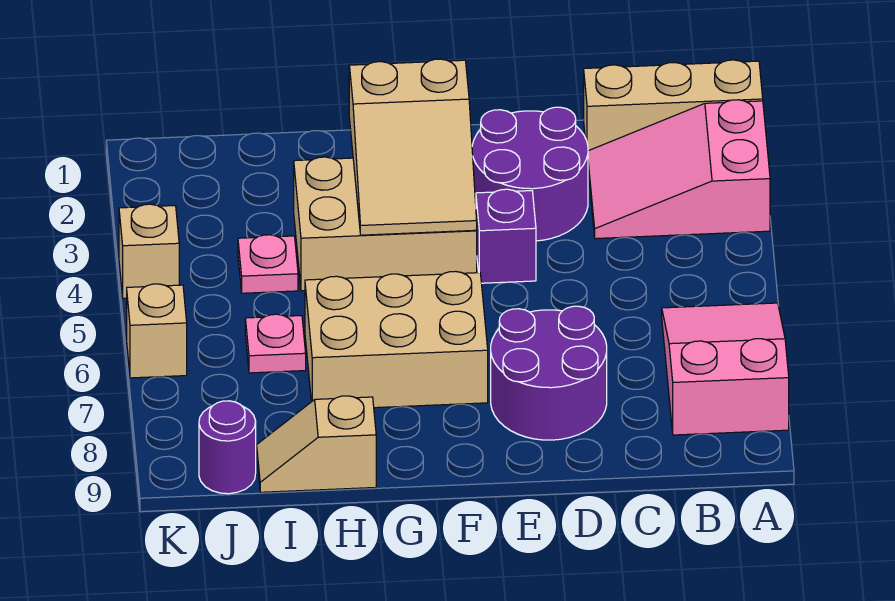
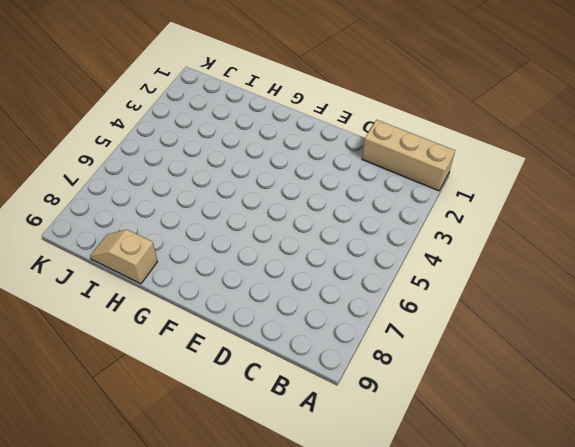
none -> pink slope A2:C3 level 1 top A
none -> pink slope A6:B8 level 1 top 8
none -> purple round brick D2:E3 level 1

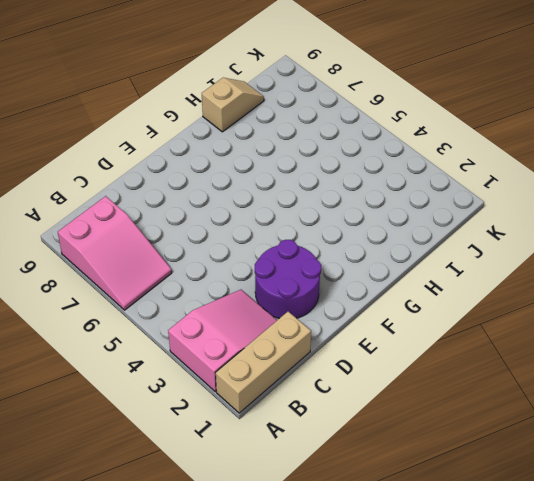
none -> purple round brick D7:E8 level 1
none -> purple brick E4 level 1
none -> tan brick F3:H4 level 1

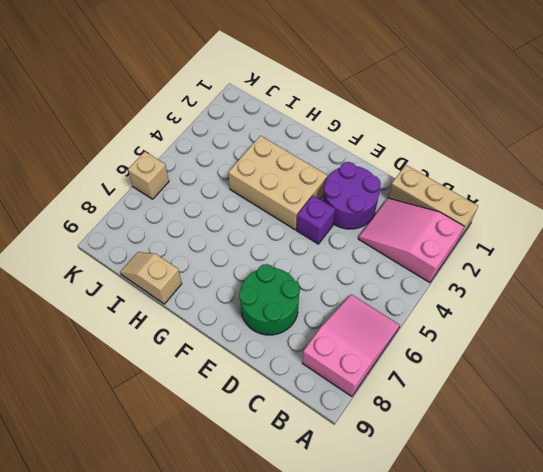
green round brick D7:E8 level 1 -> purple round brick D7:E8 level 1
none -> tan brick F6:H7 level 1
none -> pink plate I4 level 1
none -> pink plate I6 level 1

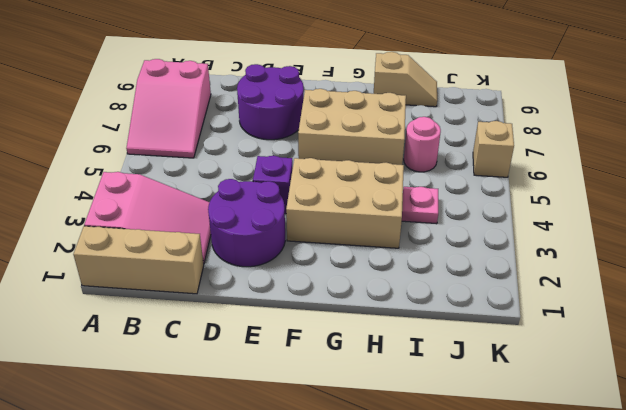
pink round brick I6 level 1 -> pink plate I6 level 1
none -> purple round brick J9 level 1
none -> tan brick K4 level 1
none -> tan slope F2:G4 level 2 top 2

